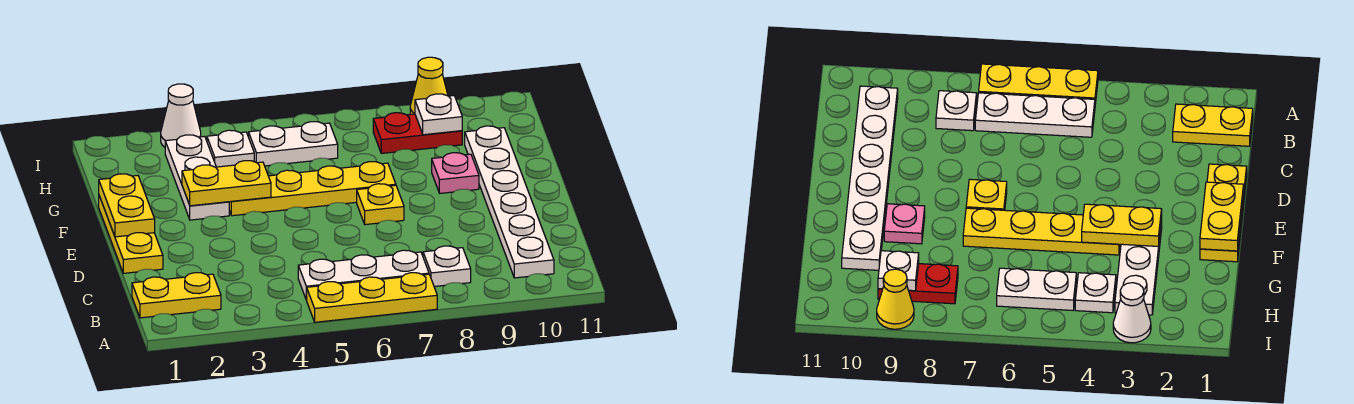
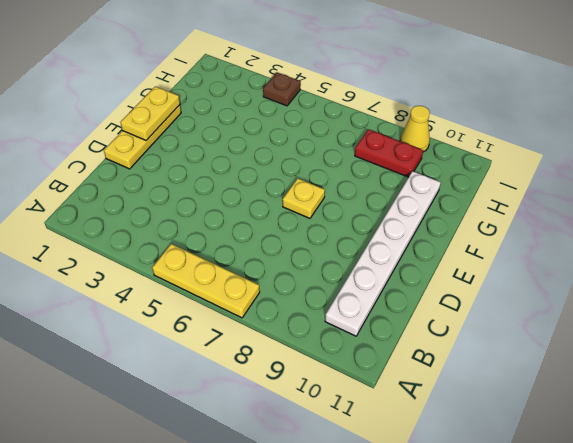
brown plate I4 level 1 -> none
none -> yellow plate B1:B2 level 1
none -> white plate B5:B7 level 1
none -> white plate B8 level 1

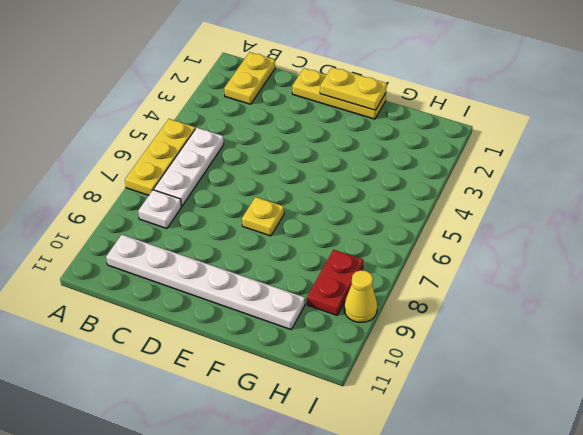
none -> white plate F3:H3 level 1
none -> yellow plate F4:F7 level 1
none -> pink plate F9 level 1

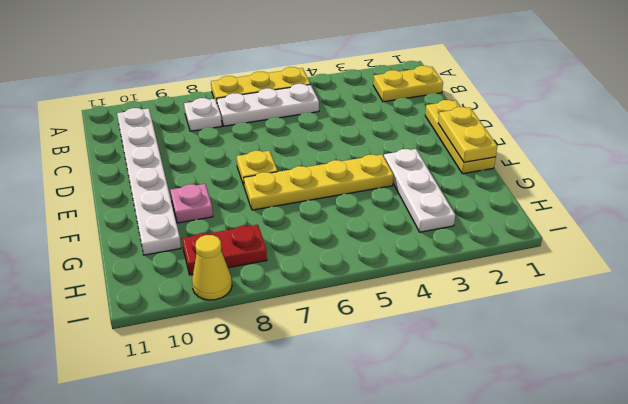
none -> white plate H4 level 1
none -> white plate H5:H6 level 1
none -> white cone I3 level 1

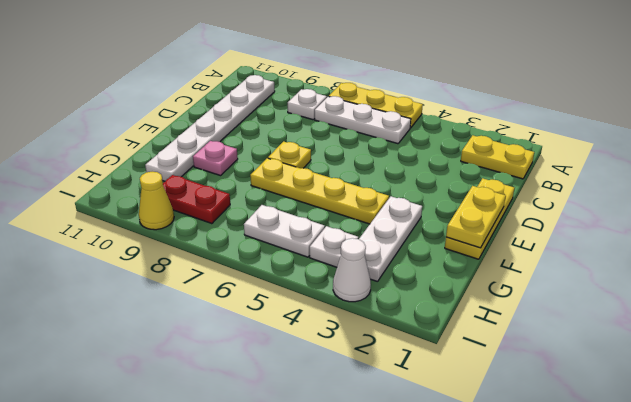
none -> yellow plate F3:F4 level 2
none -> white plate H9 level 2

